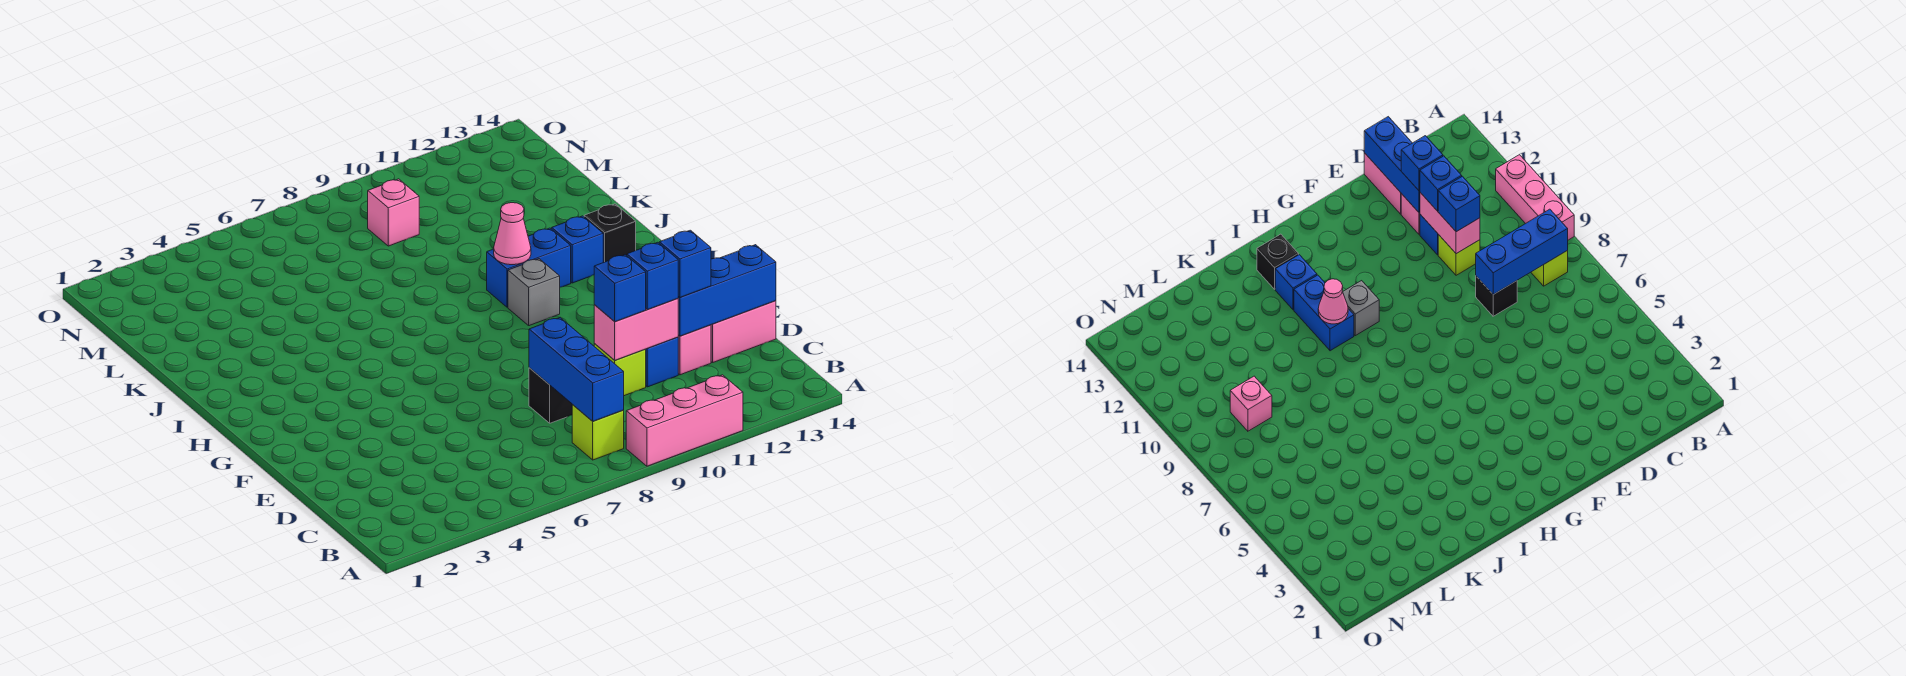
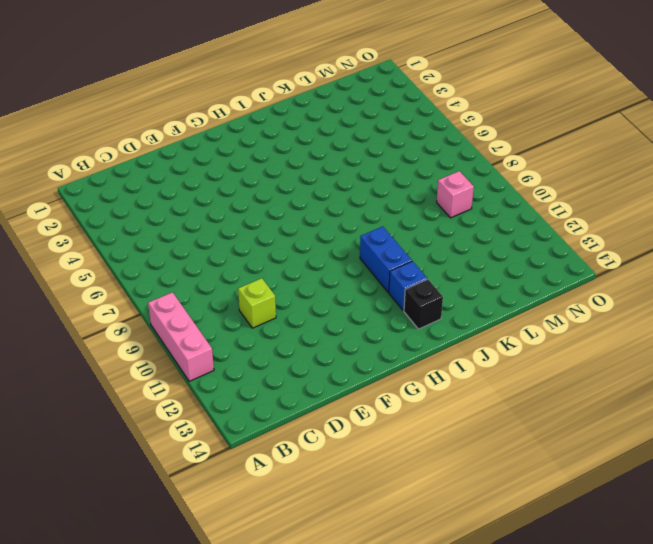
none -> lime brick B8 level 1
none -> black brick D8 level 1
none -> blue brick D11 level 1

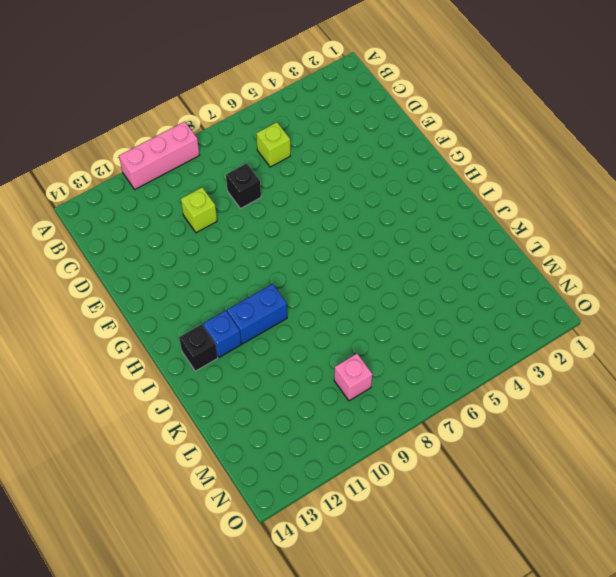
lime brick C6 level 1 -> lime brick B8 level 1
none -> blue brick D11 level 1
none -> pink brick D12 level 1
none -> pink brick D13:D14 level 1

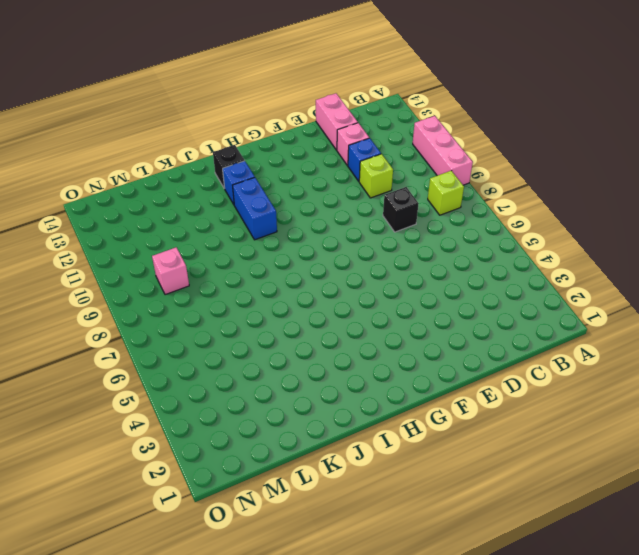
none -> grey brick H10 level 1
none -> blue brick B8:D8 level 2
none -> pink brick D10:D11 level 2

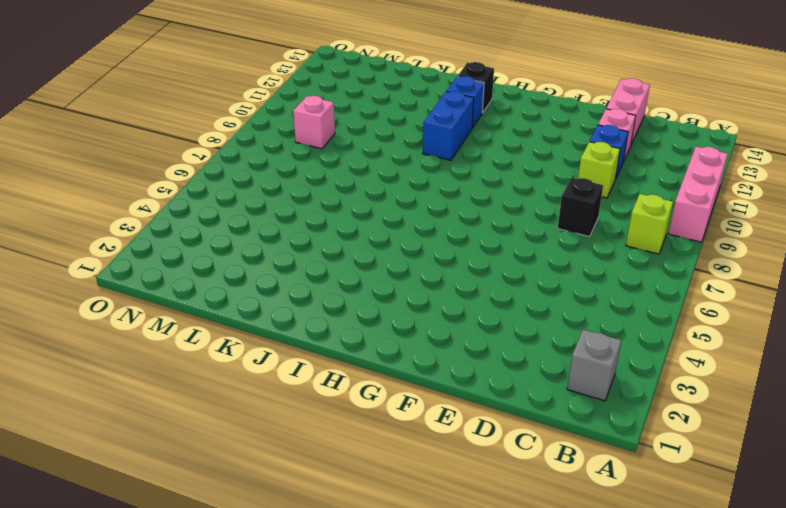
grey brick B2 level 1 -> grey brick H10 level 1
none -> blue brick B8:D8 level 2
none -> pink brick D10:D11 level 2
none -> blue brick D12:D14 level 2

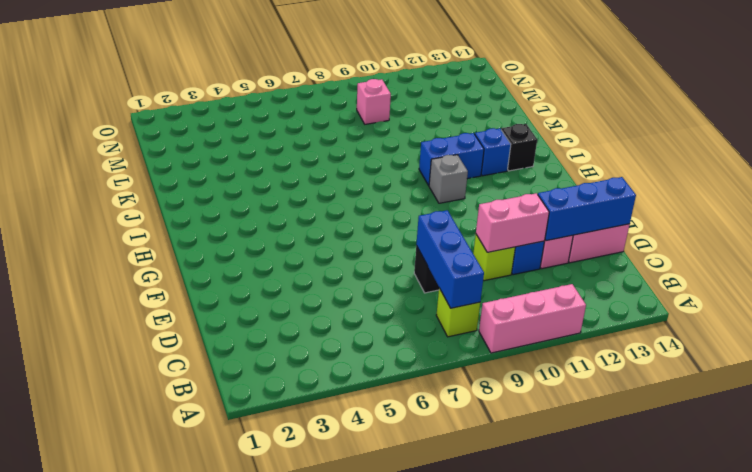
none -> pink cone I10 level 2
none -> blue brick D10 level 3
none -> blue brick D11 level 3

